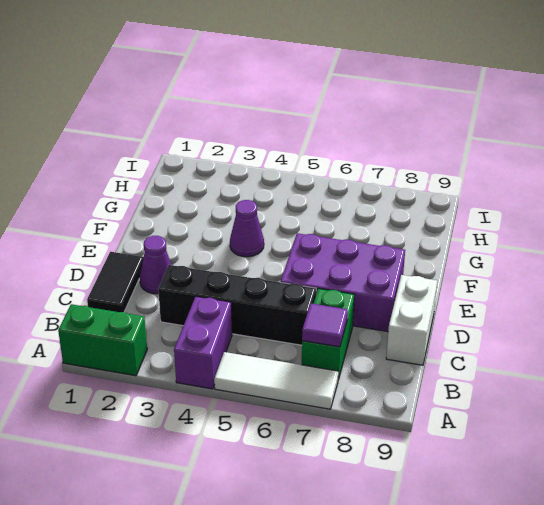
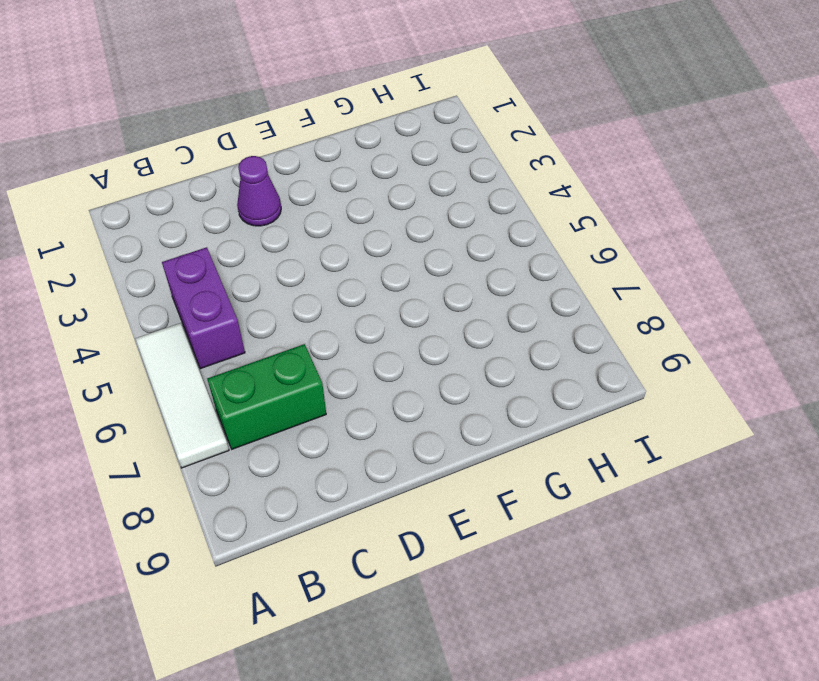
purple brick B4:B5 level 1 -> purple brick A4:B4 level 1
none -> green brick A1:A2 level 1
none -> black tile C1:D1 level 1

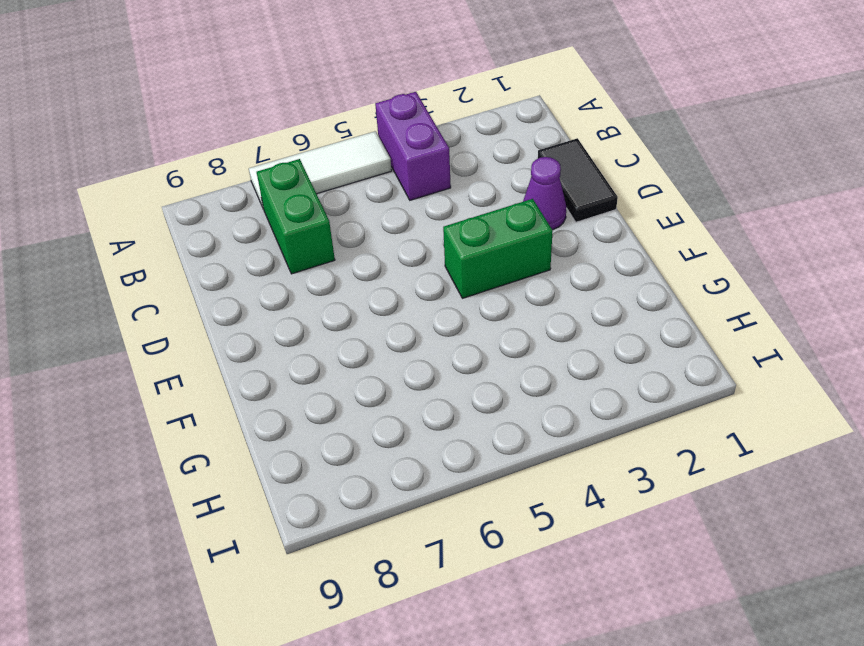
green brick E3:E4 level 1 -> green brick A1:A2 level 1
none -> black brick C3:C6 level 1
none -> white brick C9:D9 level 1

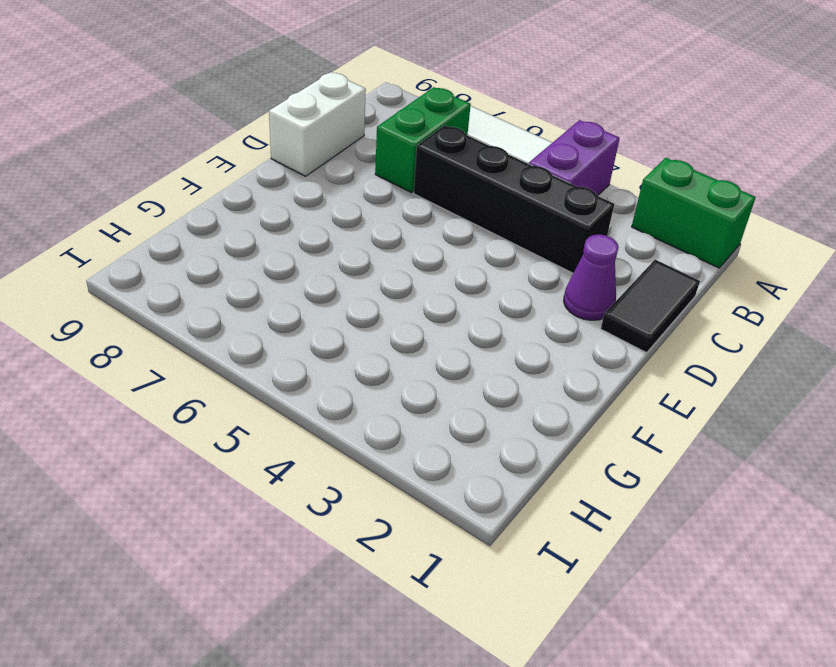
none -> purple brick D6:E8 level 1
none -> purple cone F4 level 1

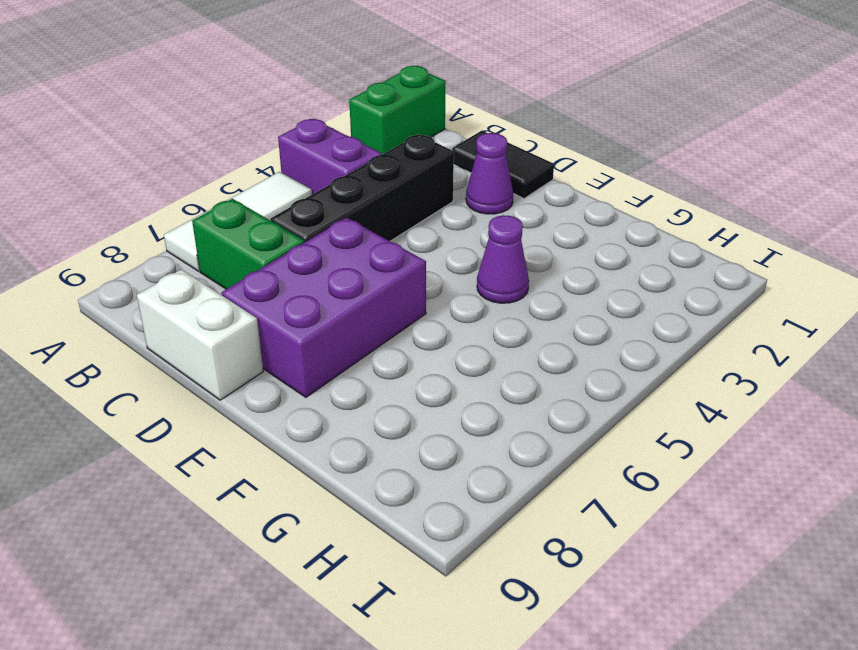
none -> purple tile B7 level 2

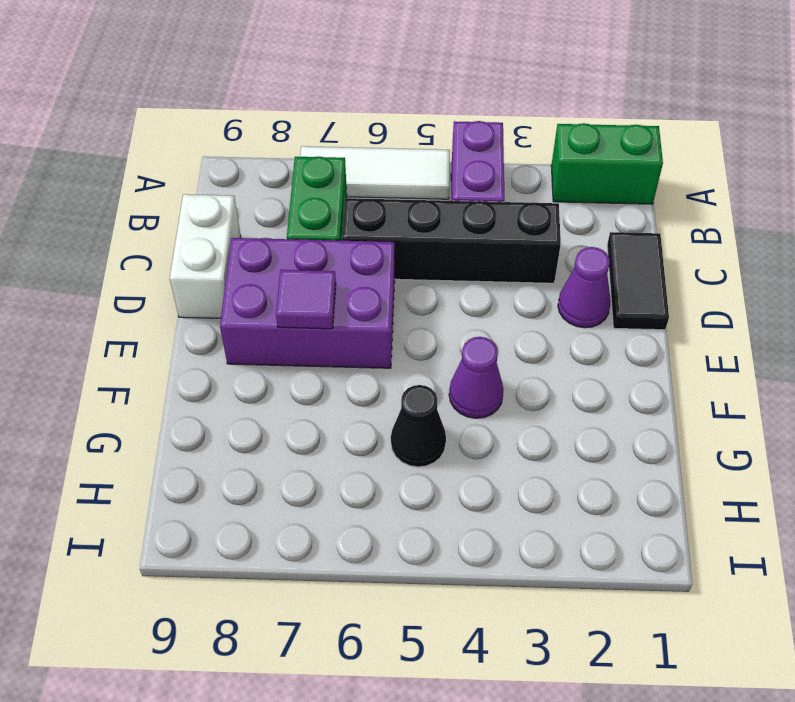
purple tile E7 level 2 -> purple tile B7 level 2
black cone G5 level 1 -> none

